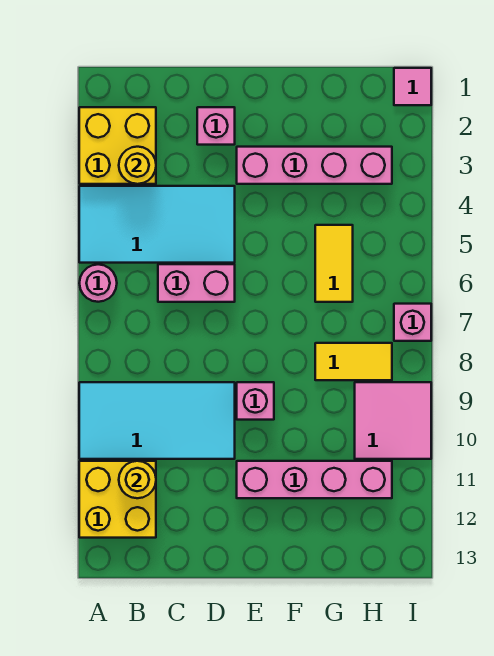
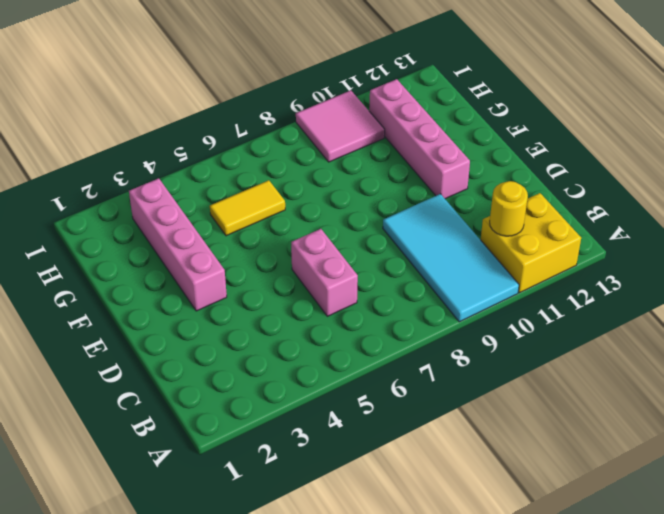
none -> yellow brick A2:B3 level 1
none -> cyan tile A4:D5 level 1
none -> pink round brick A6 level 1

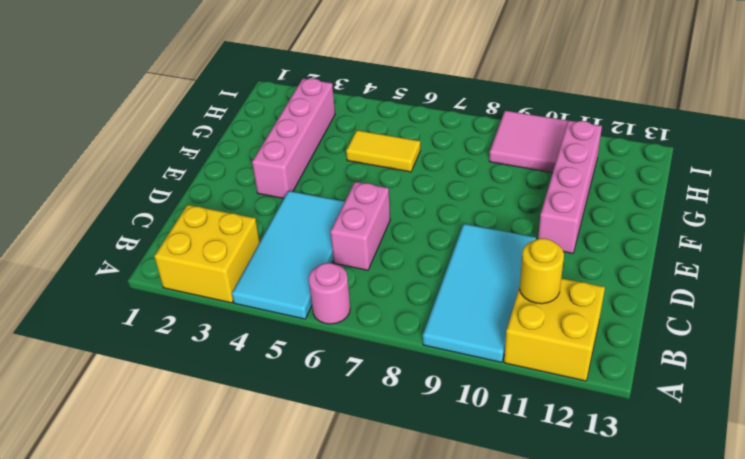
none -> pink brick D2 level 1
none -> pink brick E9 level 1
none -> yellow tile G8:H8 level 1

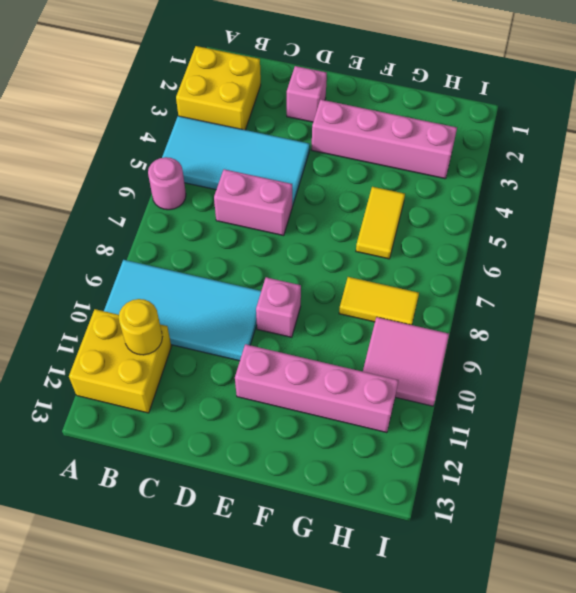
none -> pink tile I1 level 1
none -> pink brick I7 level 1
none -> yellow round brick B3 level 2

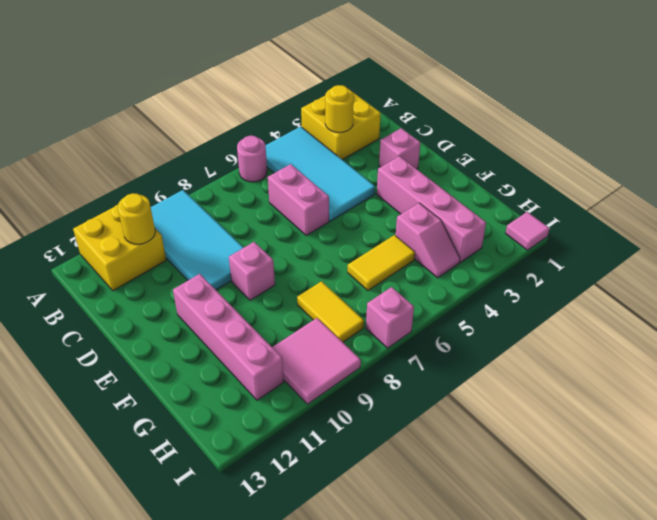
pink slope G4:H4 level 1 top G -> none

